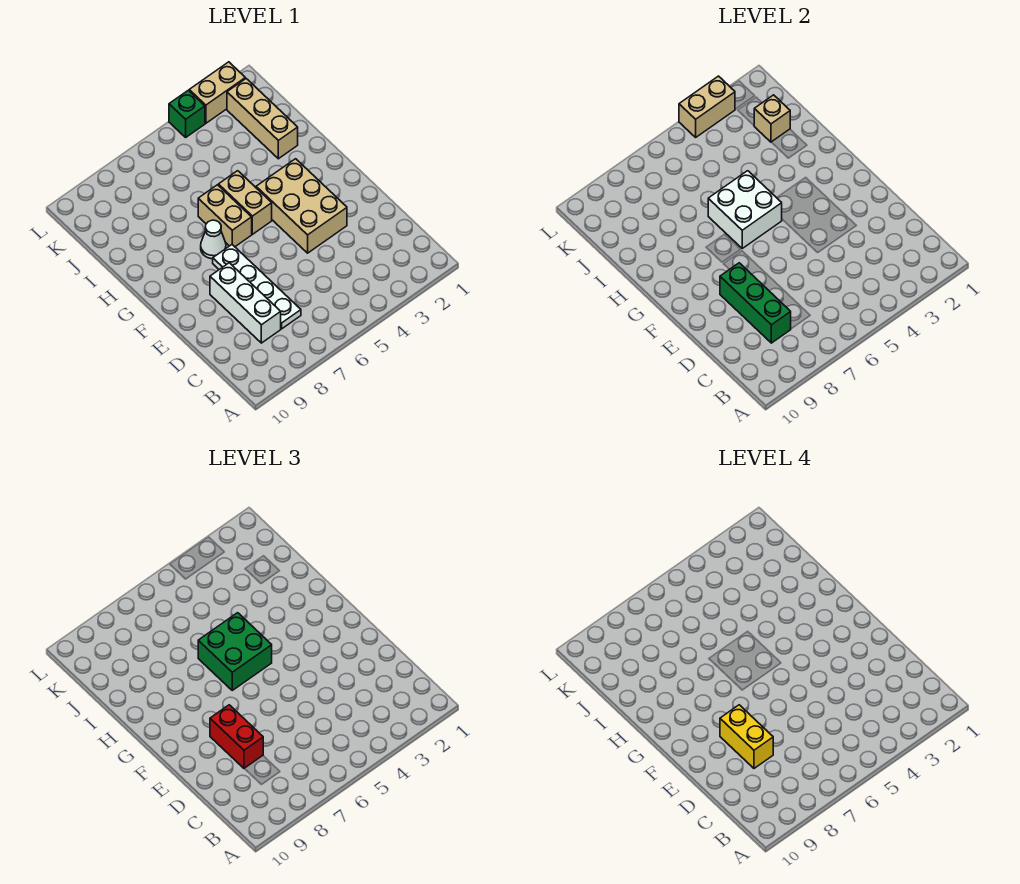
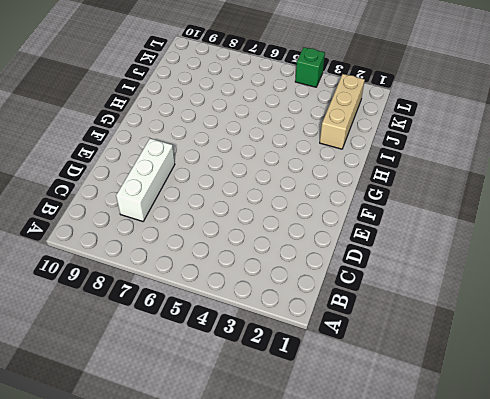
none -> white plate C7:F7 level 1
none -> tan brick E3:G4 level 1
none -> tan brick G5:H5 level 1

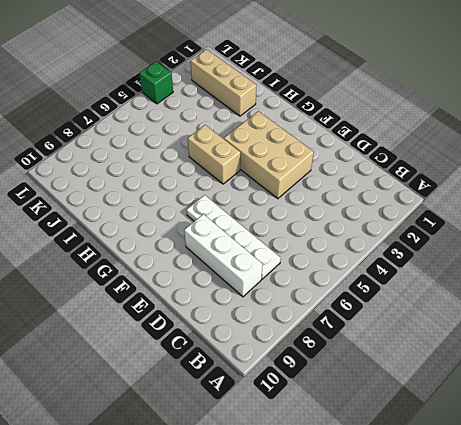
none -> tan brick G6:H6 level 1
none -> white cone G7 level 1
none -> tan brick L2:L3 level 1

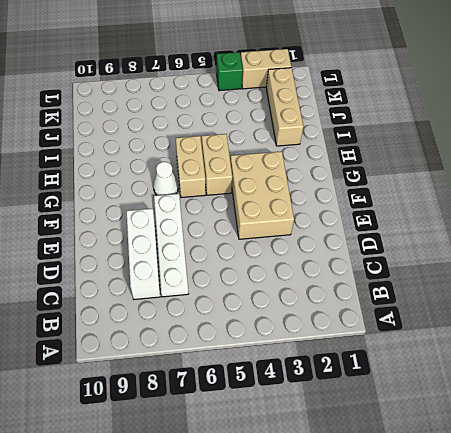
none -> green brick C8:E8 level 2
none -> white brick G5:H6 level 2
none -> tan brick J2 level 2

